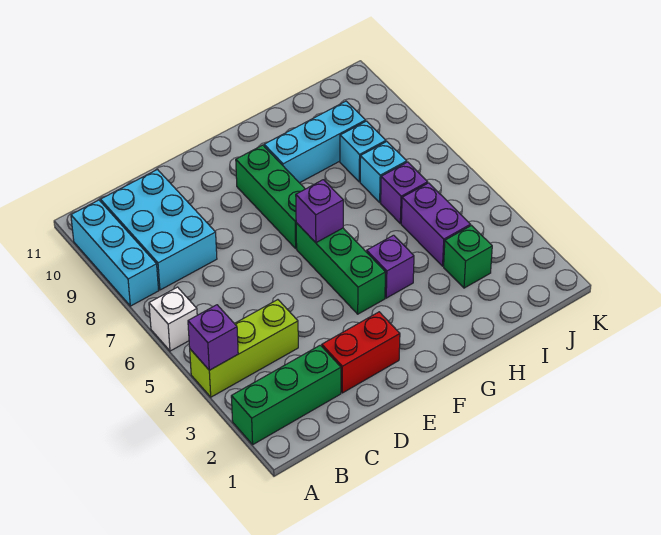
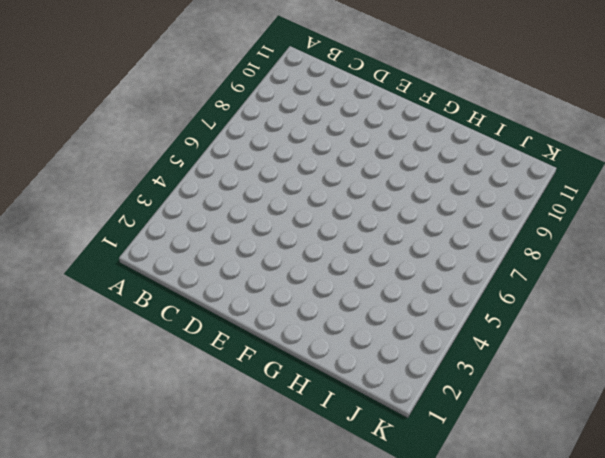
none -> green brick A2:C2 level 1
none -> lime brick A4:C4 level 1
none -> white brick A6 level 1

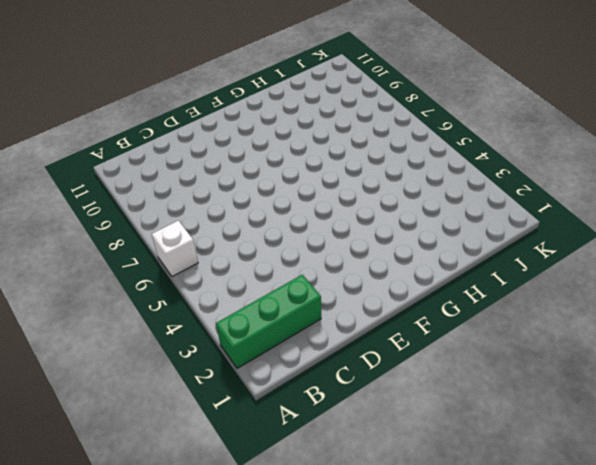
none -> lime brick A4:C4 level 1
none -> cyan brick A8:A10 level 1
none -> cyan brick B8:C10 level 1

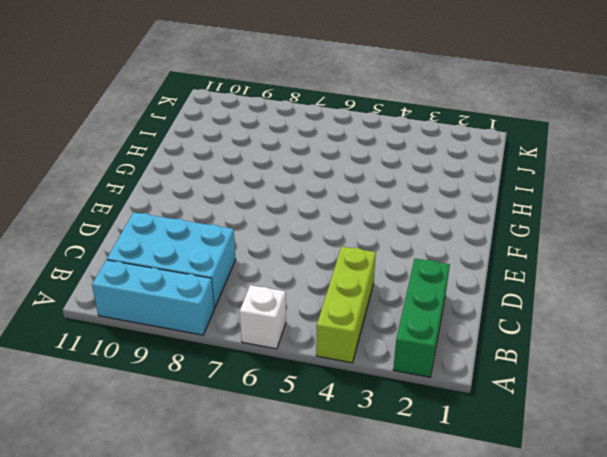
none -> red brick D2:E2 level 1
none -> green brick F4:F6 level 1
none -> green brick F7:F9 level 1

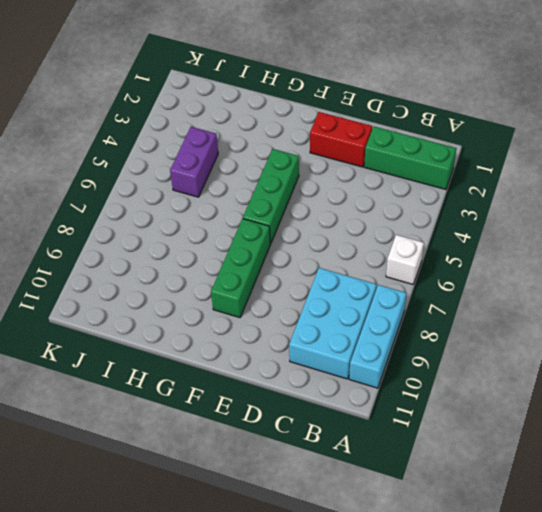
none -> lime brick A4:C4 level 1
none -> purple brick G4 level 1
none -> cyan brick G9:I9 level 1

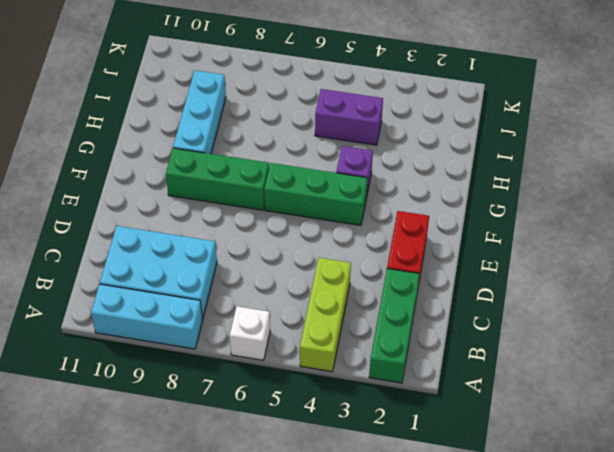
none -> green brick I3 level 1
none -> purple brick I6 level 1
none -> cyan brick I7 level 1

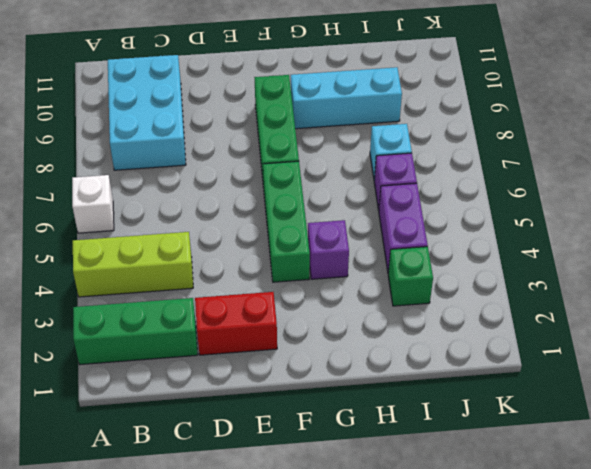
none -> cyan brick A8:A10 level 1
none -> cyan brick I8 level 1
none -> purple brick A4 level 2

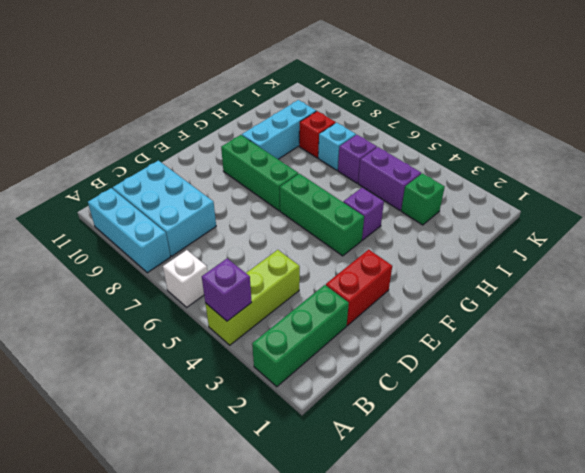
red brick I8 level 1 -> cyan brick I8 level 1
none -> purple brick F6 level 2

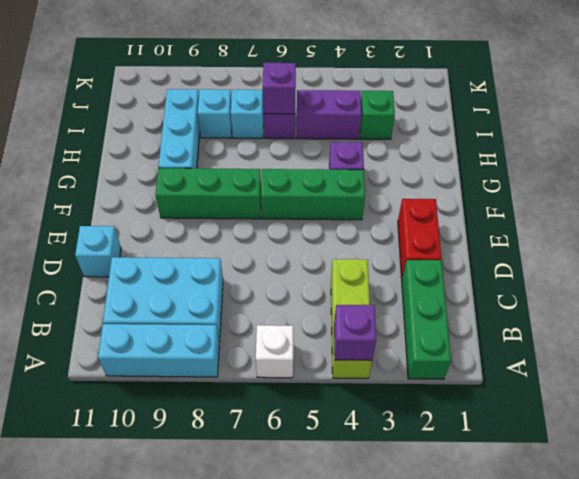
cyan brick D11 level 1 -> none
purple brick I6 level 2 -> purple brick F6 level 2

